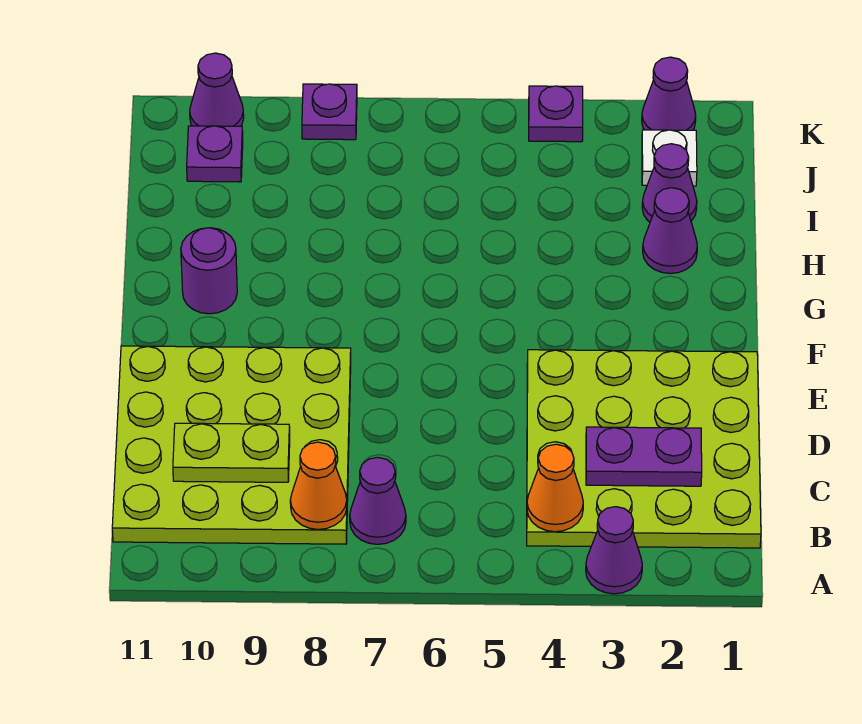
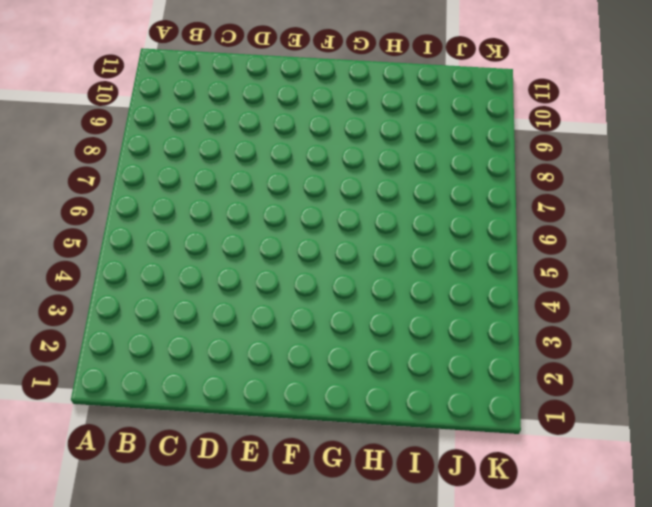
none -> purple cone A3 level 1
none -> lime plate B1:E4 level 1
none -> purple cone B7 level 1

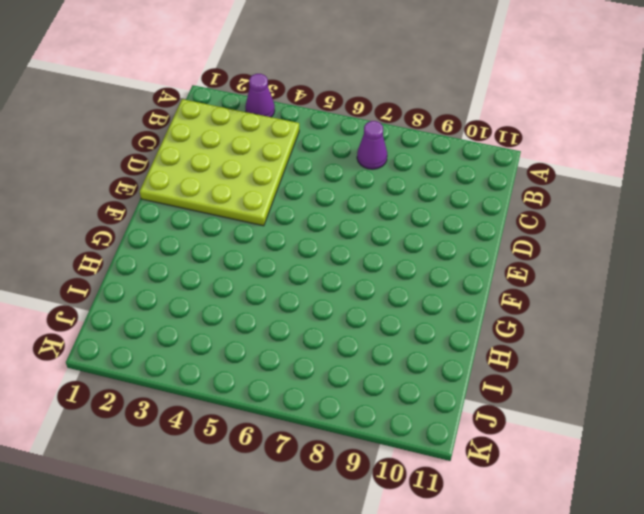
none -> lime plate B8:E11 level 1
none -> purple round brick G10 level 1
none -> purple cone H2 level 1

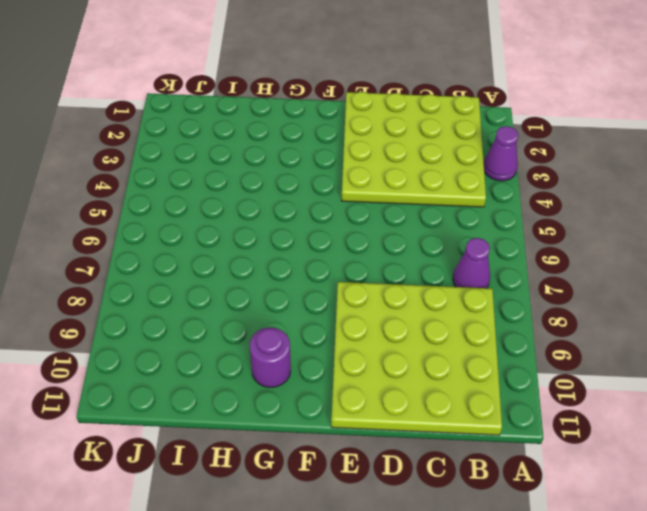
none -> purple cone H2 level 1
none -> purple cone I2 level 1
none -> white plate J2 level 1

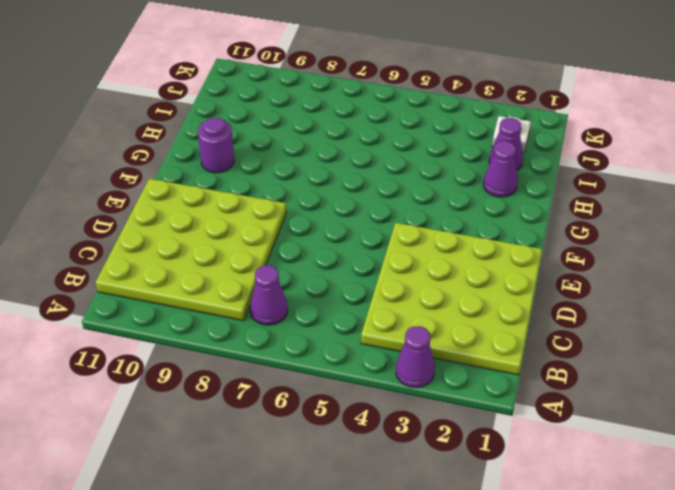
none -> purple plate J10 level 1
none -> purple cone K2 level 1
none -> purple plate K4 level 1

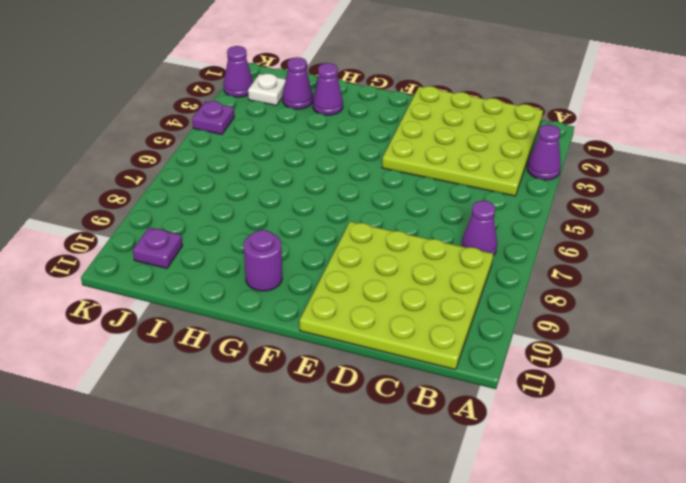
none -> purple plate K8 level 1
none -> purple cone K10 level 1
none -> orange cone B4 level 2

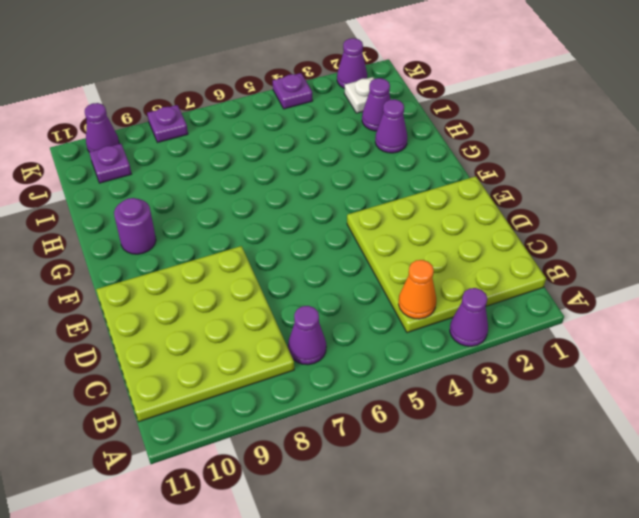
none -> orange cone B8 level 2
none -> purple plate C2:C3 level 2
none -> lime plate C9:C10 level 2

